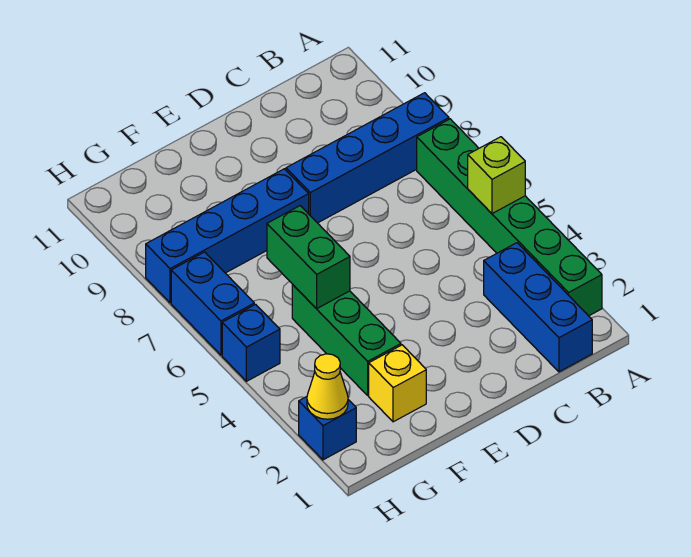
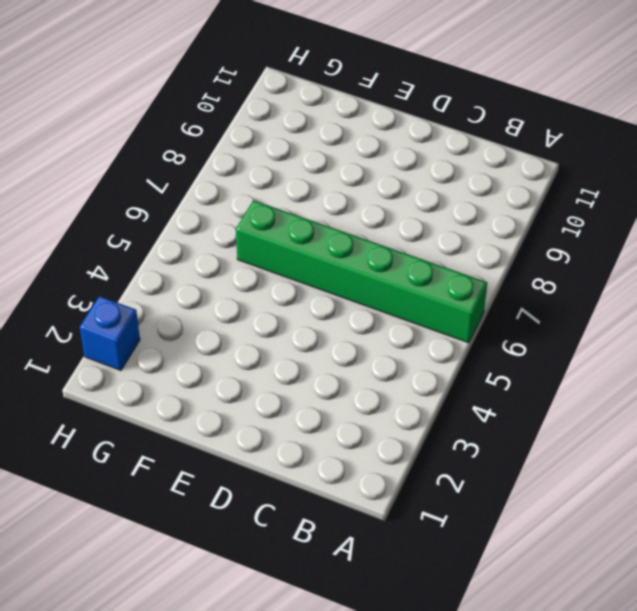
green brick A6:F6 level 1 -> green brick A2:A7 level 1
none -> blue brick A8:D8 level 1
none -> blue brick B1:B3 level 1
none -> blue brick E8:H8 level 1

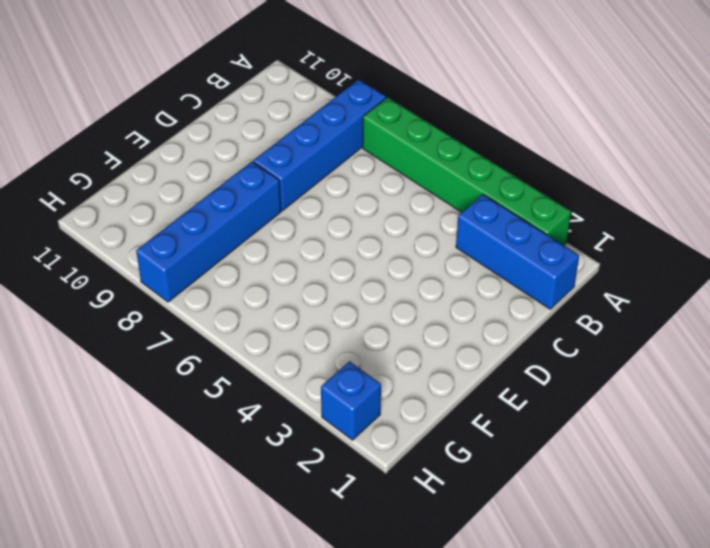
none -> yellow brick F2 level 1
none -> green brick F3:F5 level 1
none -> blue brick H5 level 1

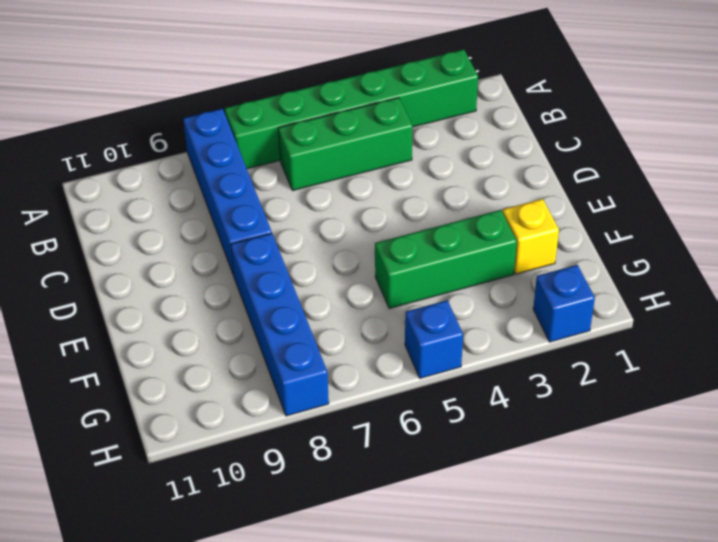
green brick B4:B6 level 1 -> none
none -> blue brick B1:B3 level 1
none -> blue brick H6:H7 level 1
none -> lime brick A5 level 2

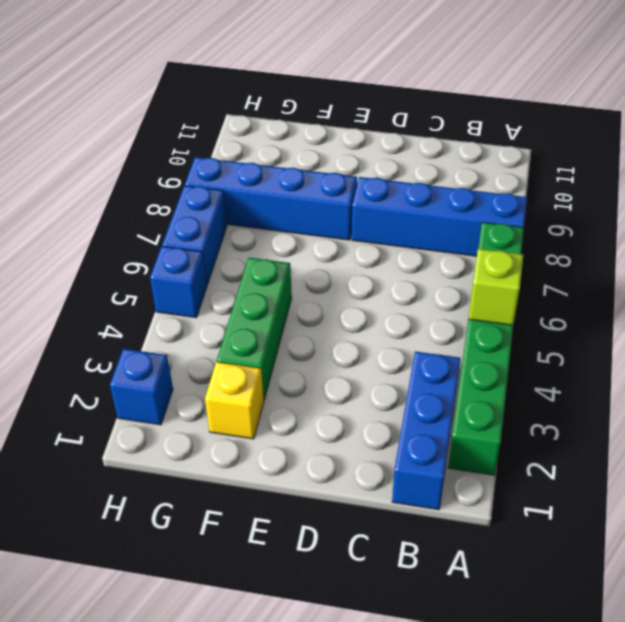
none -> green brick F5:F6 level 2
none -> yellow cone H2 level 2

